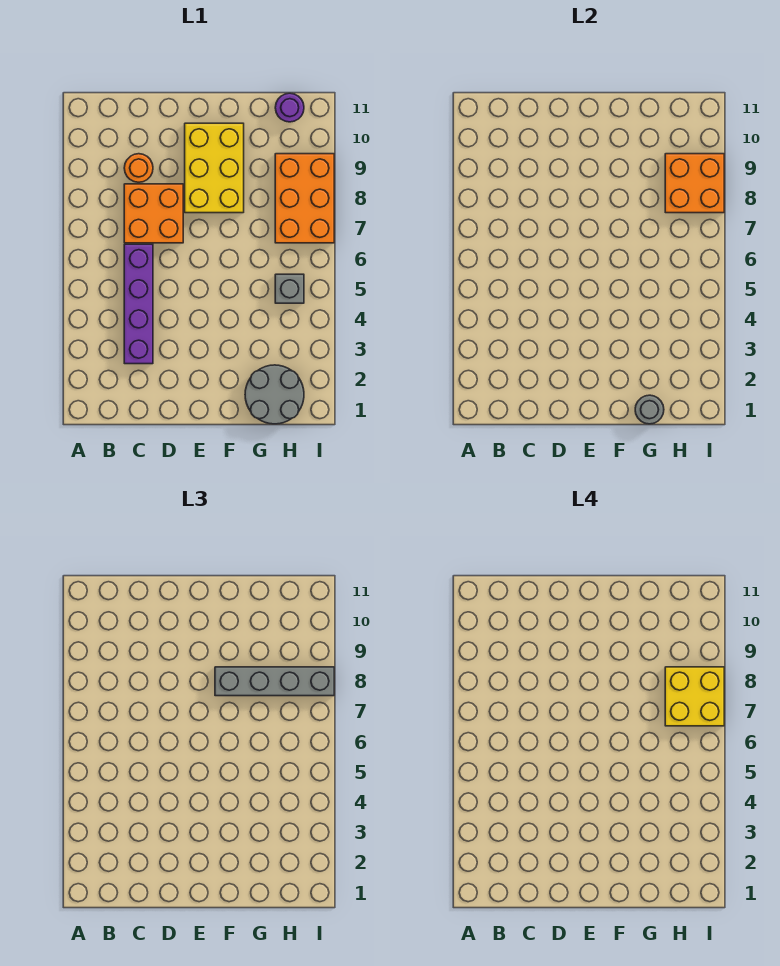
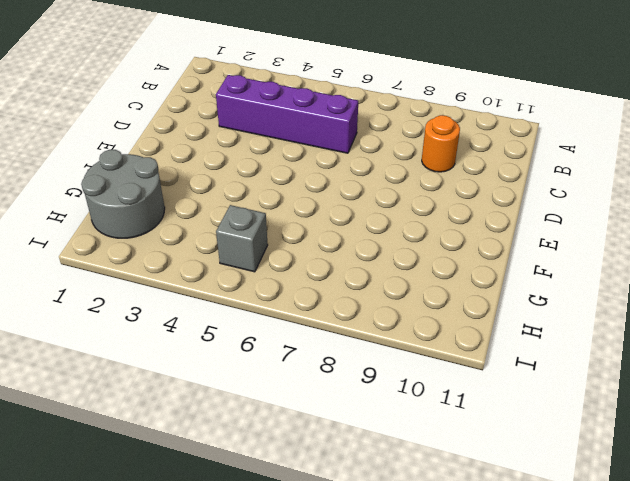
none -> orange brick C7:D8 level 1
none -> yellow brick E8:F10 level 1
none -> orange brick H7:I9 level 1

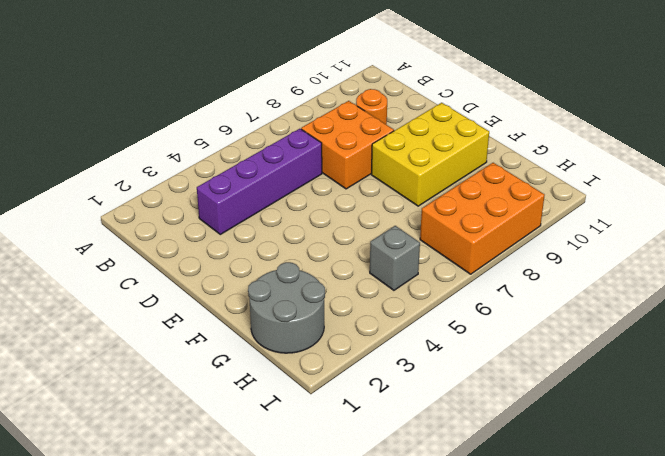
none -> purple round brick H11 level 1
none -> grey round brick G1 level 2
none -> orange brick H8:I9 level 2

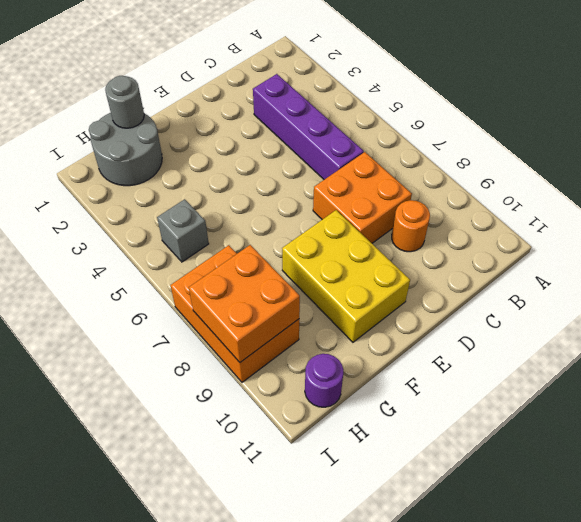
none -> grey brick F8:I8 level 3
none -> yellow brick H7:I8 level 4

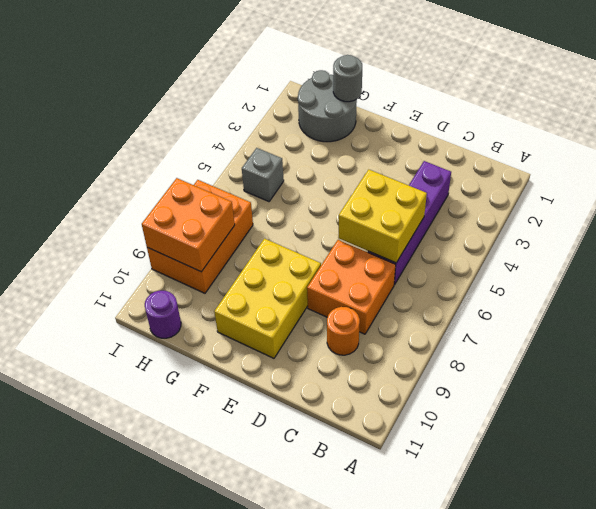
yellow brick C5:D6 level 2 -> yellow brick H7:I8 level 4
none -> grey brick F8:I8 level 3

